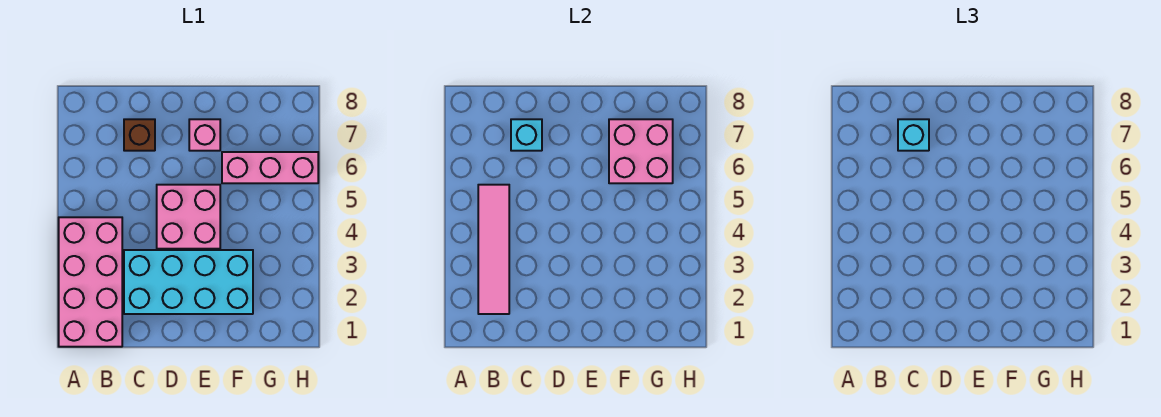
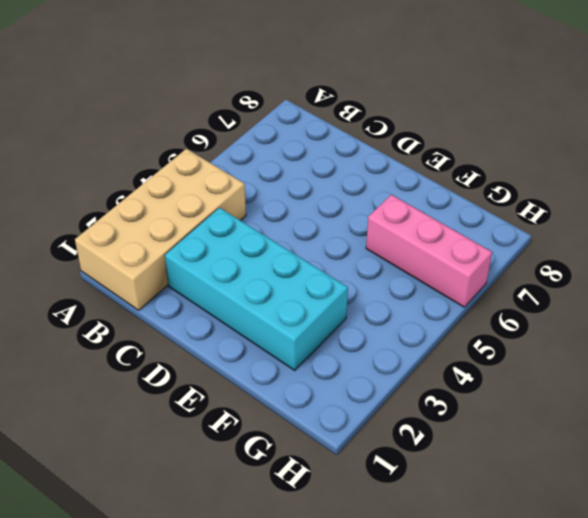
tan brick A1:B4 level 1 -> pink brick A1:B4 level 1
none -> brown brick C7 level 1
none -> pink brick D4:E5 level 1

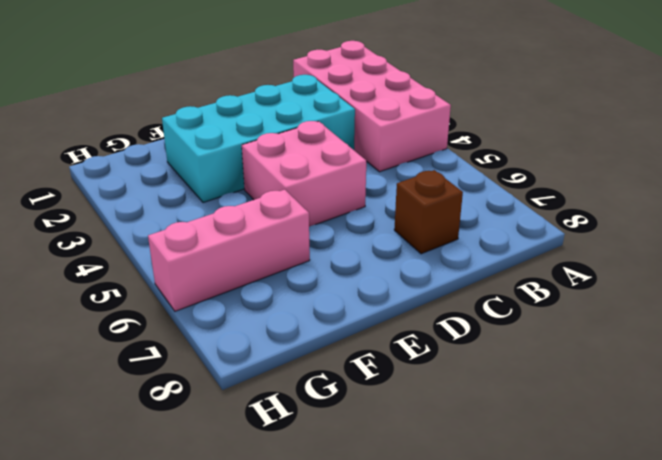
none -> pink brick E7 level 1
none -> pink tile B2:B5 level 2

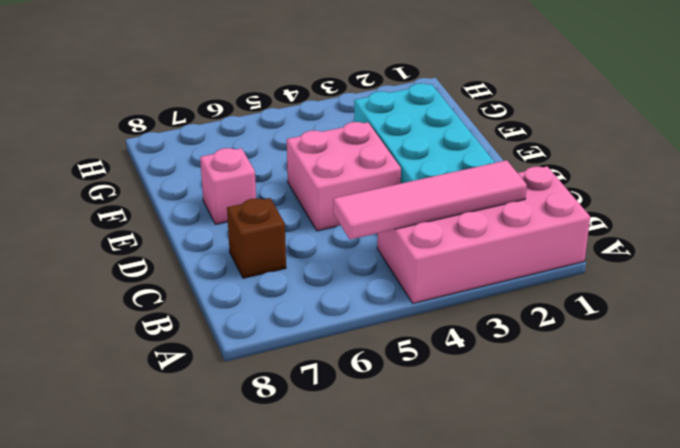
none -> pink brick F6:H6 level 1
none -> cyan brick C7 level 2

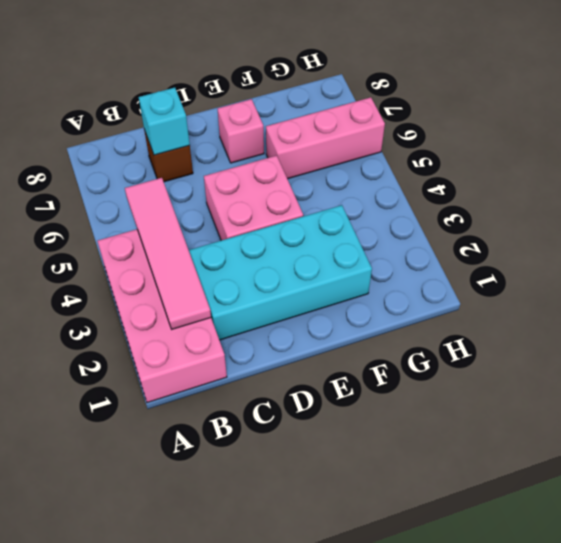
none -> pink brick F6:G7 level 2
none -> cyan brick C7 level 3

